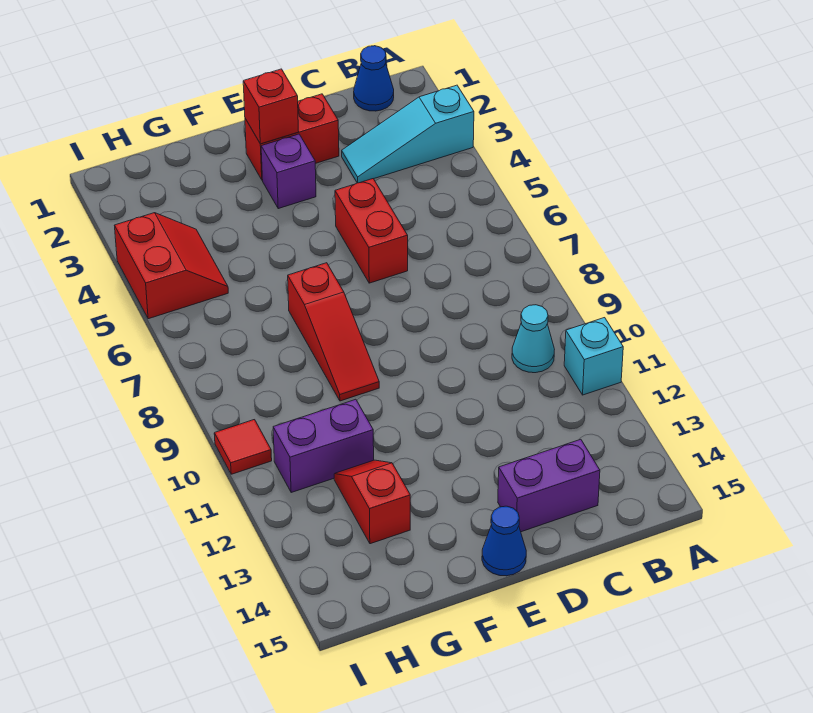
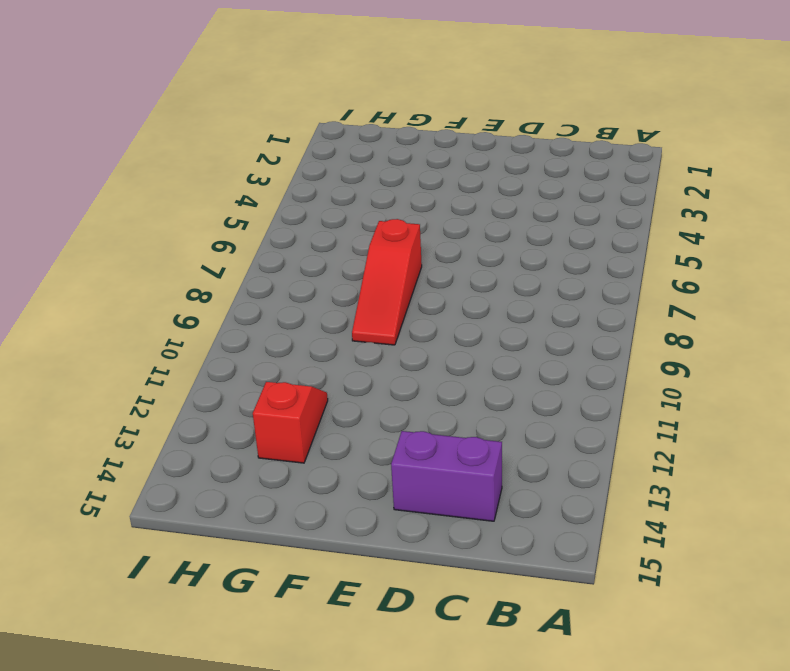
none -> cyan slope A3:C3 level 1 top A
none -> cyan brick A11 level 1
none -> blue cone B1 level 1

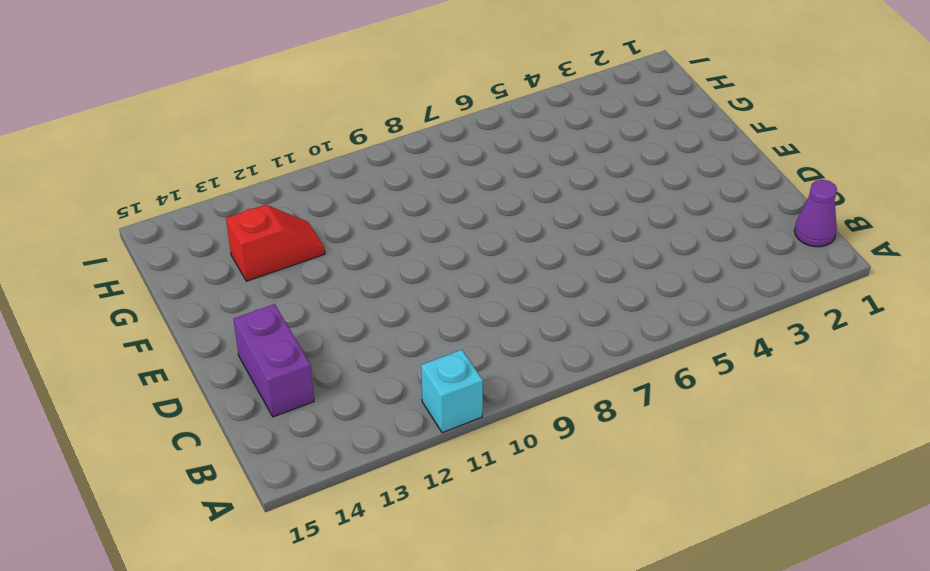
purple cone B1 level 1 -> blue cone B1 level 1
none -> cyan slope A3:C3 level 1 top A
none -> cyan cone B10 level 1
none -> red brick D2:E2 level 1

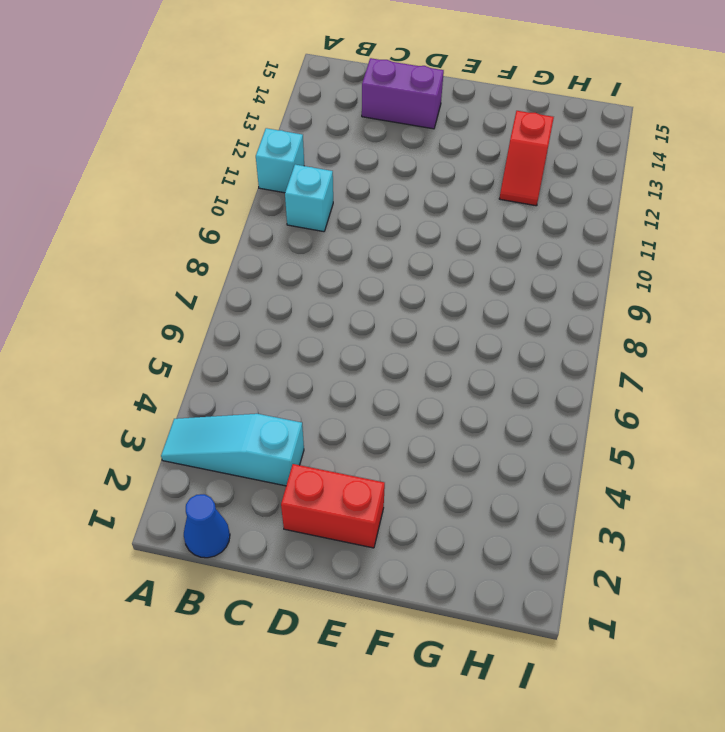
cyan slope A3:C3 level 1 top C -> cyan slope A3:C3 level 1 top A
cyan brick B10 level 1 -> cyan cone B10 level 1
none -> red brick D5:D6 level 1
none -> purple brick E3 level 1
none -> blue cone E15 level 1

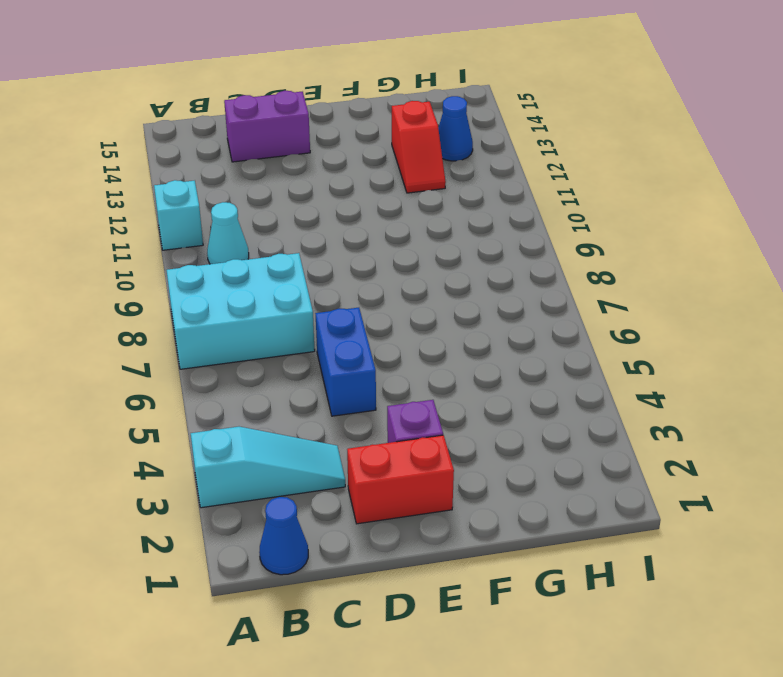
cyan brick A7:C8 level 1 -> none
blue brick D5:D6 level 1 -> red brick D5:D6 level 1
blue cone H13 level 1 -> blue cone E15 level 1
none -> red slope F7:F9 level 1 top 7
none -> purple brick G11:H11 level 1
none -> red slope H4:I5 level 1 top I

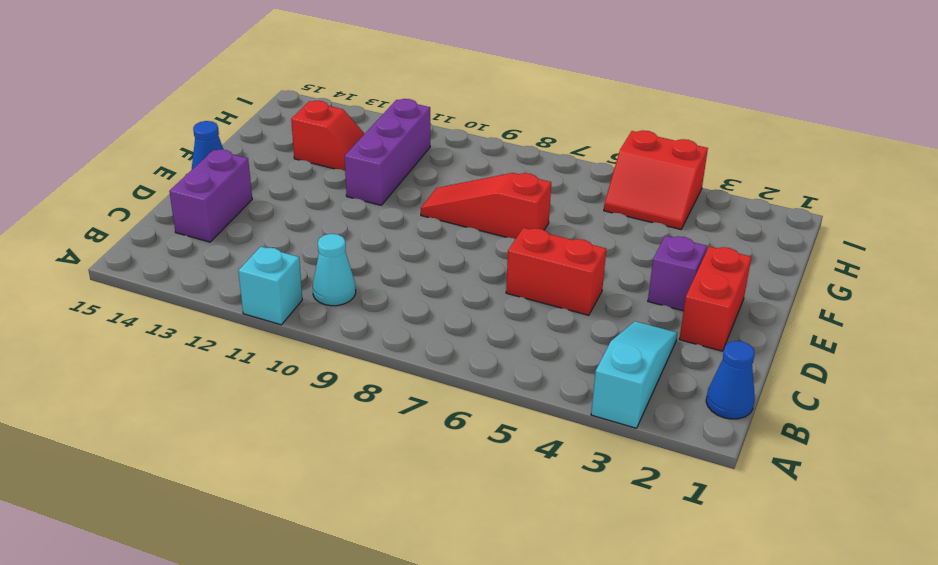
purple brick F11:H11 level 1 -> purple brick G11:H11 level 1
none -> red tile I10 level 1
none -> red brick E2 level 2

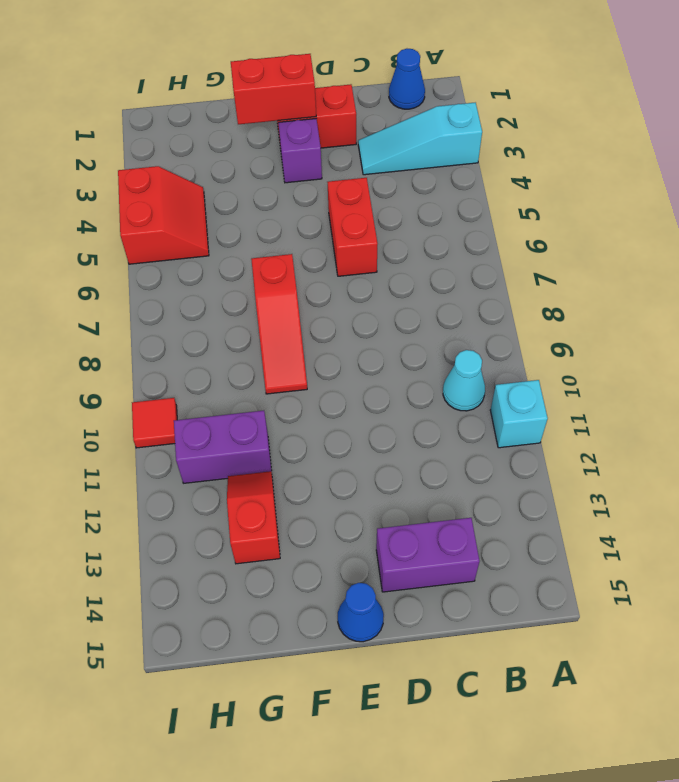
red brick E2:F2 level 2 -> red brick E2 level 2

